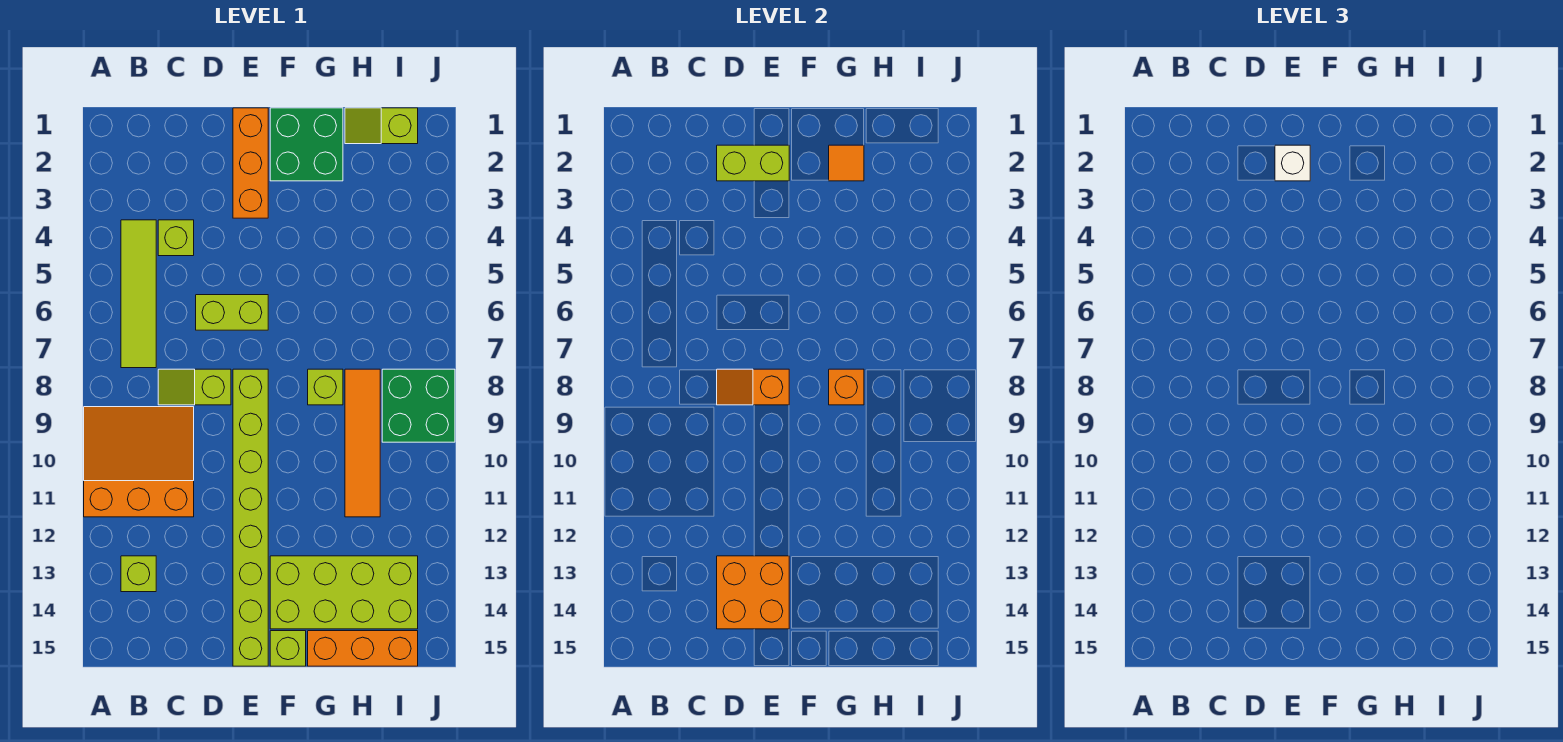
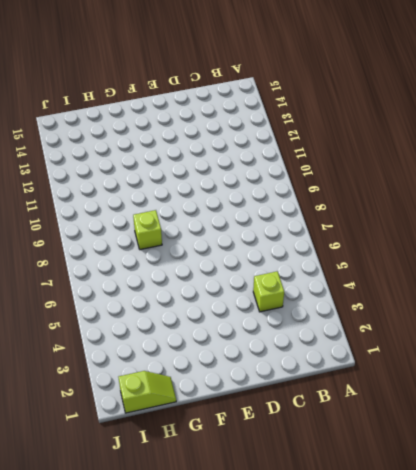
none -> orange slope A9:C11 level 1 top 11
none -> lime tile B4:B7 level 1
none -> lime brick B13 level 1

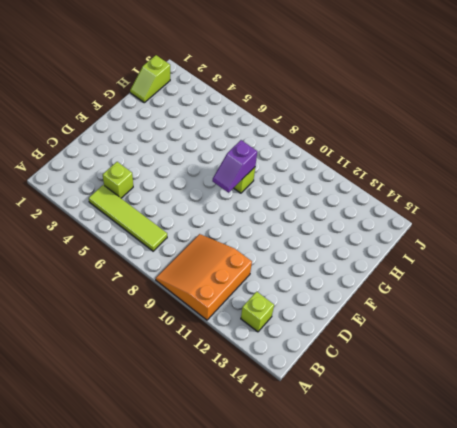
purple slope F8:G8 level 2 top G -> orange brick G8 level 2
none -> lime slope C8:D8 level 1 top D
none -> lime brick D6:E6 level 1
none -> orange brick E1:E3 level 1

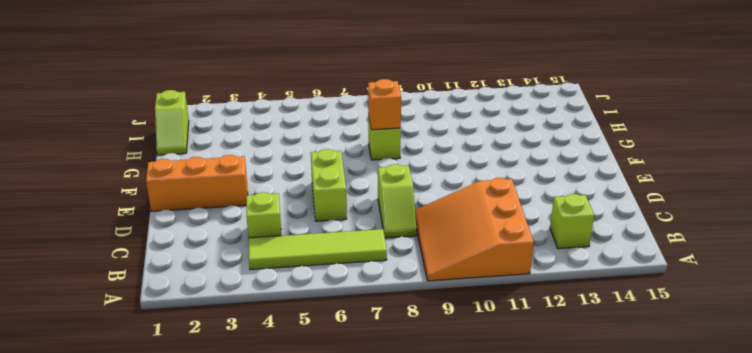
none -> lime brick E8:E15 level 1
none -> green brick F1:G2 level 1
none -> lime brick F13:I14 level 1

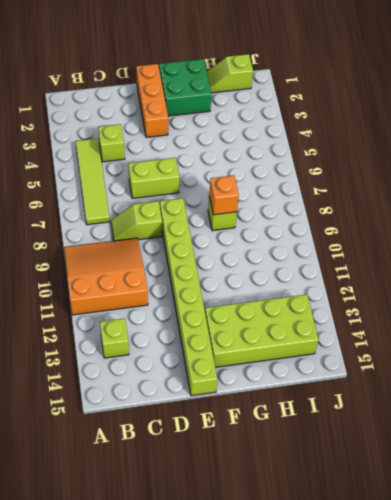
none -> lime brick F15 level 1
none -> orange brick G15:I15 level 1
none -> orange tile H8:H11 level 1

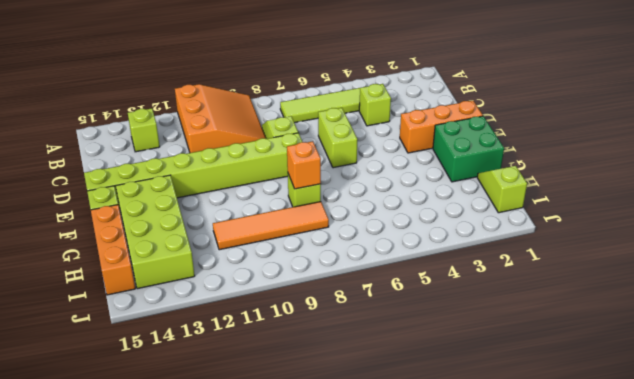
none -> green brick I8:J9 level 1
none -> lime brick D2:E2 level 2
none -> orange slope D8:E8 level 2 top E

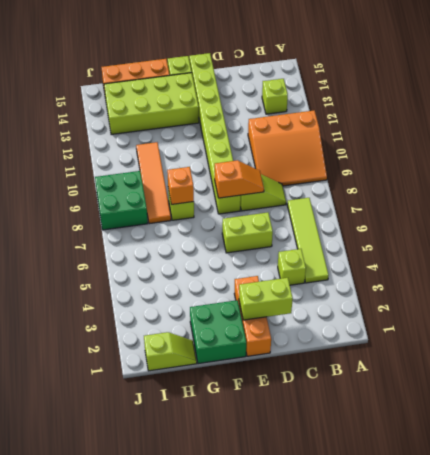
none -> orange brick D13:E14 level 2
none -> orange tile G2 level 2
none -> white brick E2 level 3

